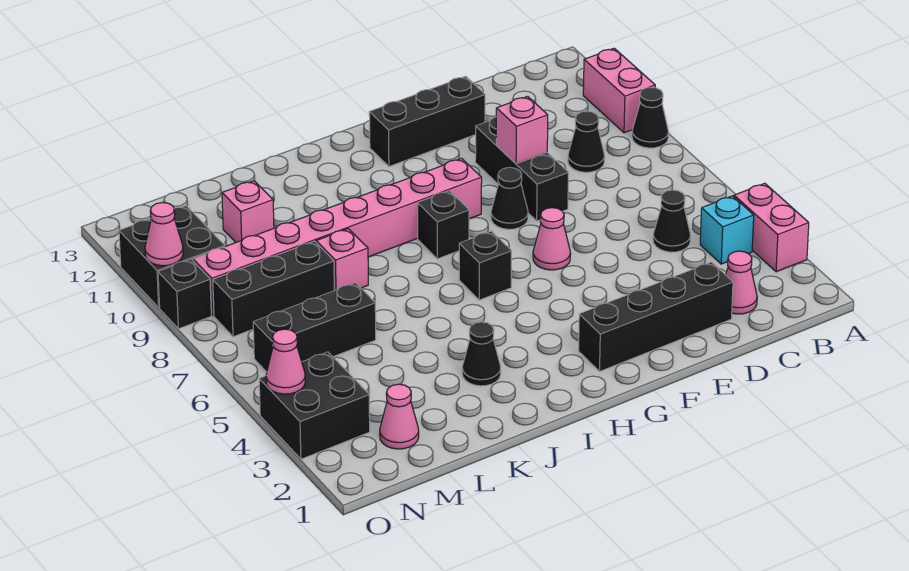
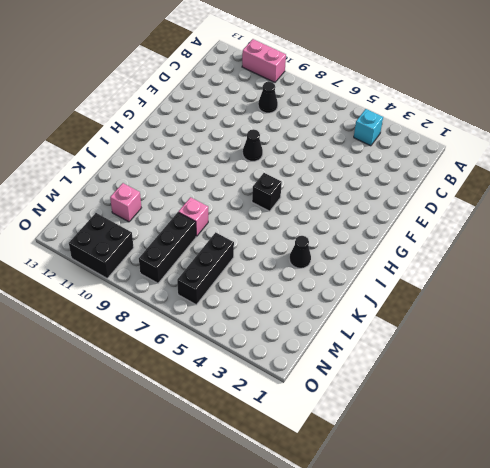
none -> pink brick A3:A4 level 1
none -> black cone A9 level 1
none -> pink cone C2 level 1

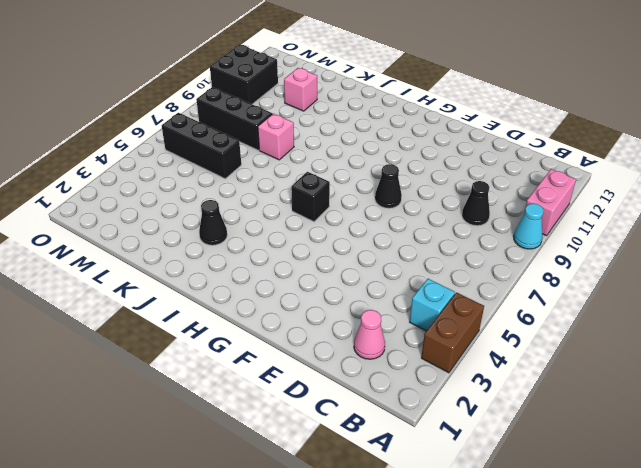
brown brick A3:A4 level 1 -> pink brick A3:A4 level 1
cyan cone A9 level 1 -> black cone A9 level 1
none -> black cone C5 level 1
none -> black brick D2:G2 level 1
none -> black brick E8:E10 level 1

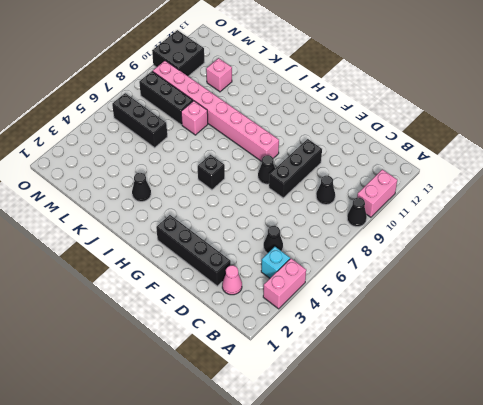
none -> black brick E12:G12 level 1
none -> pink cone F6 level 1
none -> black brick H8 level 1

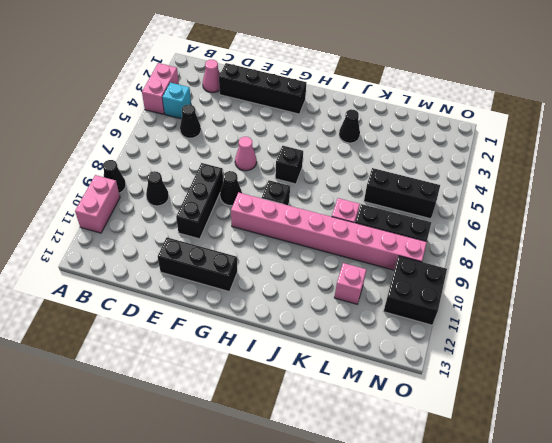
none -> pink cone M2 level 1
none -> black brick N3:O4 level 1
none -> black brick O9 level 1

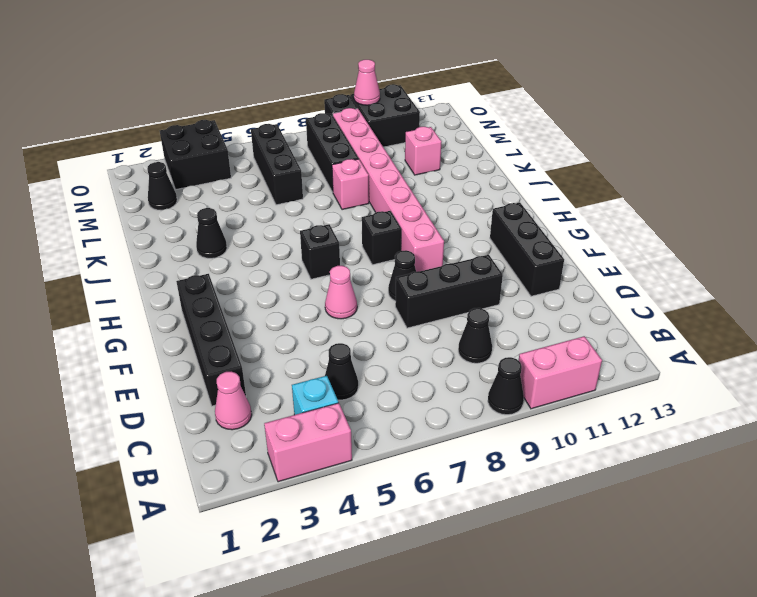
black cone M2 level 1 -> pink cone M2 level 1
none -> pink brick E9 level 2
none -> pink cone O4 level 2

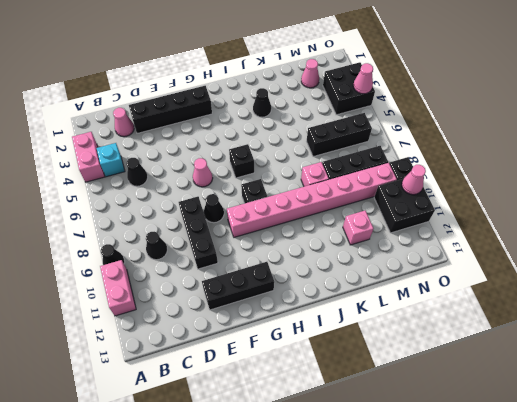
none -> pink brick E9 level 2

